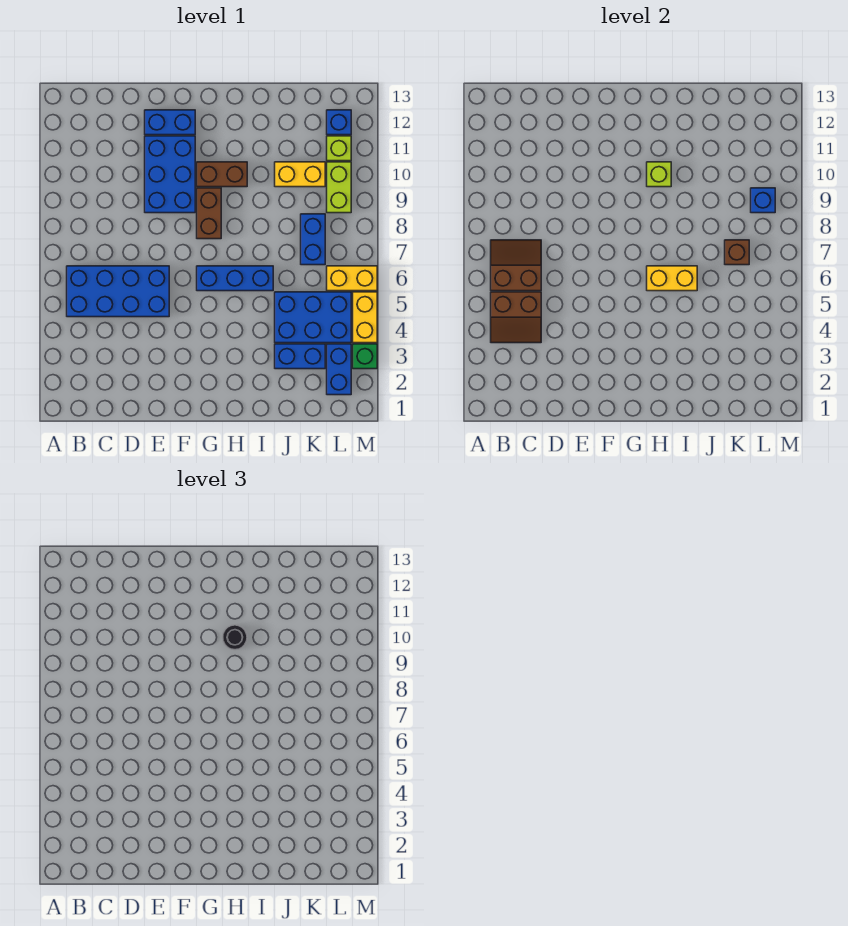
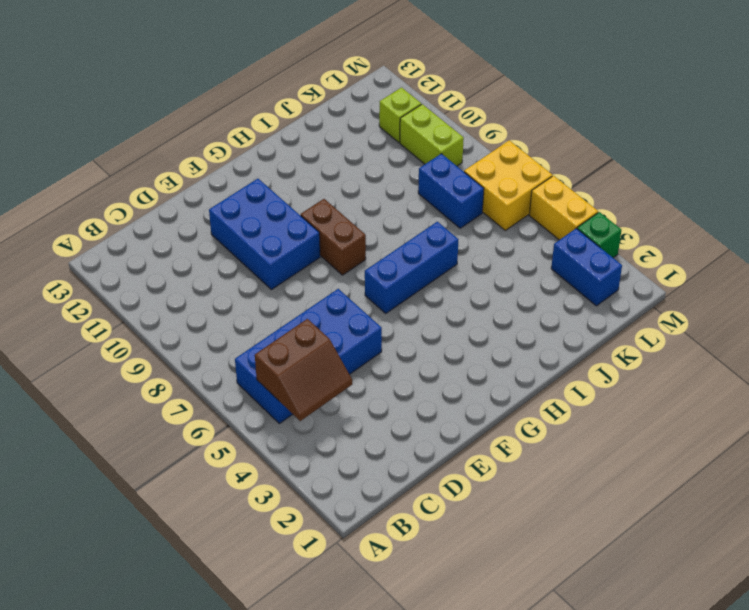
yellow brick L6:M7 level 1 -> yellow brick L6:M6 level 1
none -> blue brick E12:F12 level 1
none -> brown brick G10:H10 level 1
none -> blue brick J3:K3 level 1

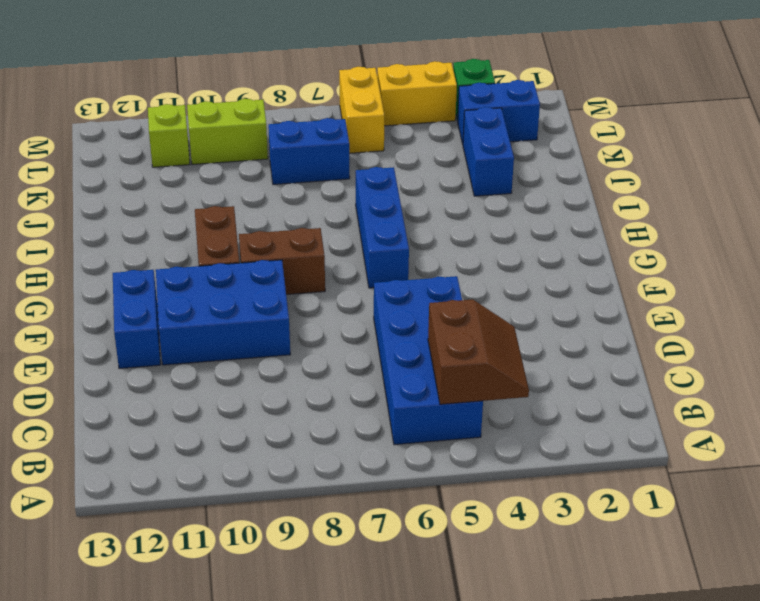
none -> blue brick J4:L5 level 1
none -> yellow brick J10:K10 level 1
none -> blue brick L12 level 1

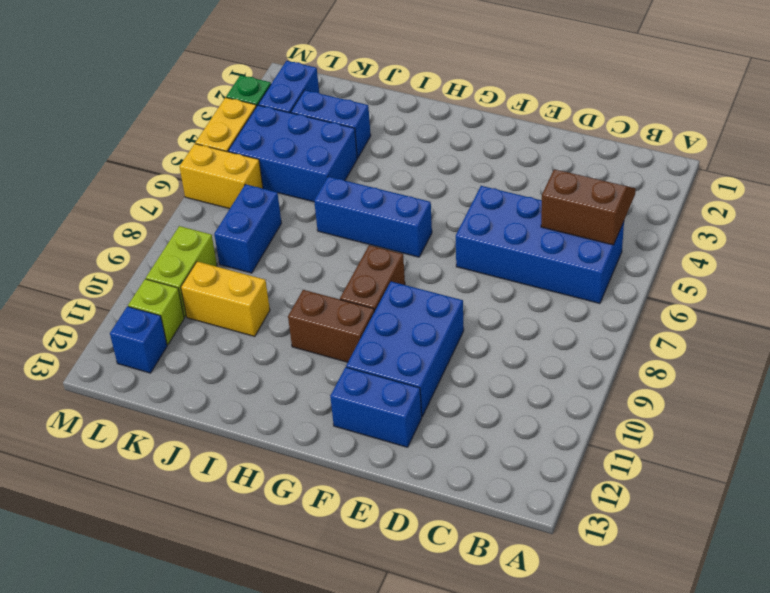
none -> brown slope B6:C7 level 2 top 6
none -> yellow brick H6:I6 level 2
none -> lime brick H10 level 2

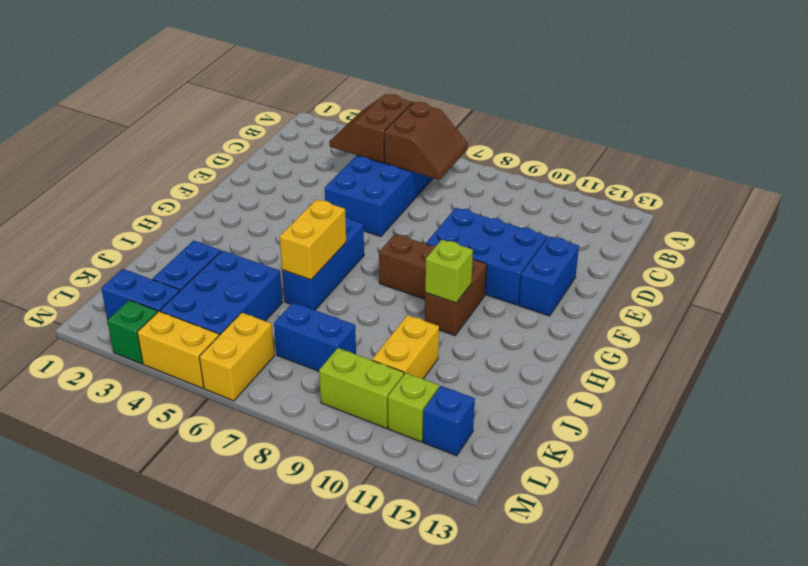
none -> brown brick K7 level 2
none -> blue brick L9 level 2
none -> black round brick H10 level 3

